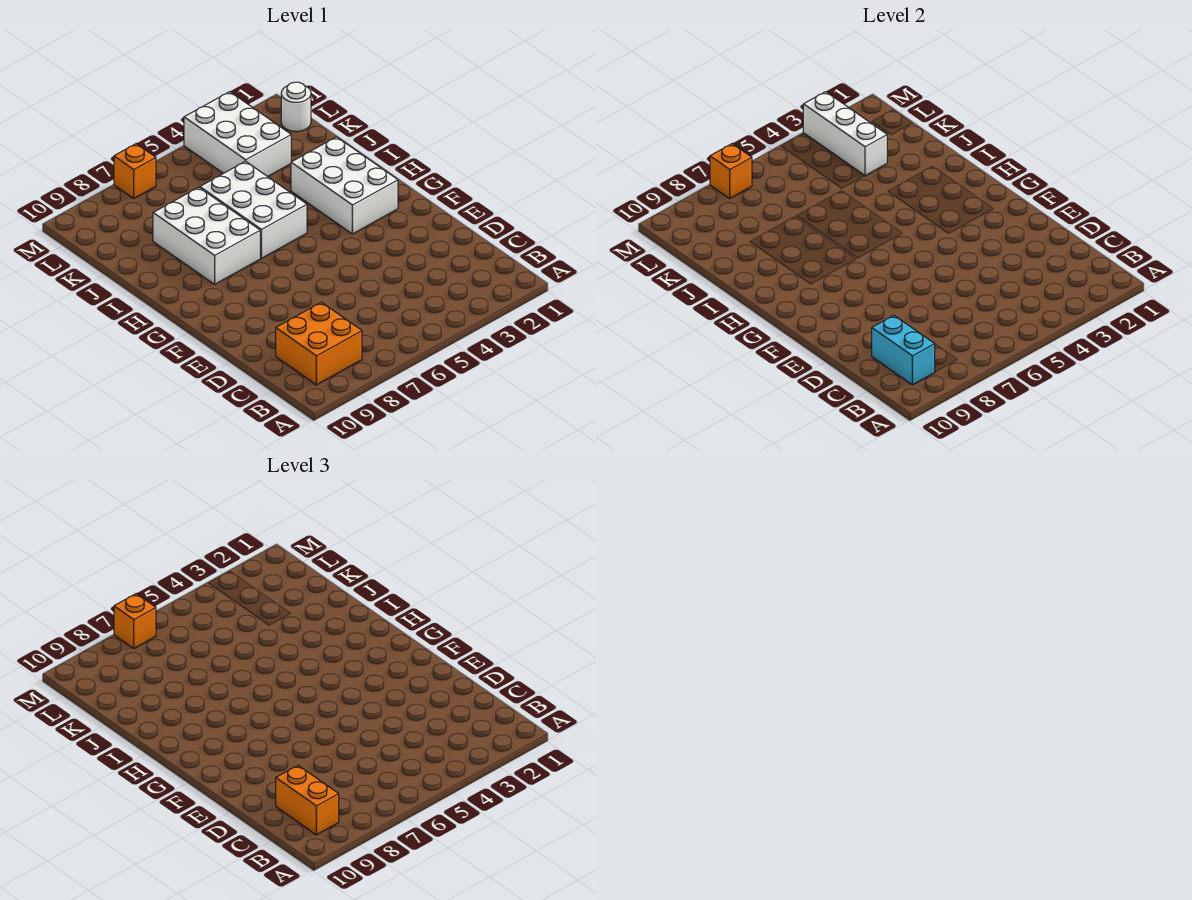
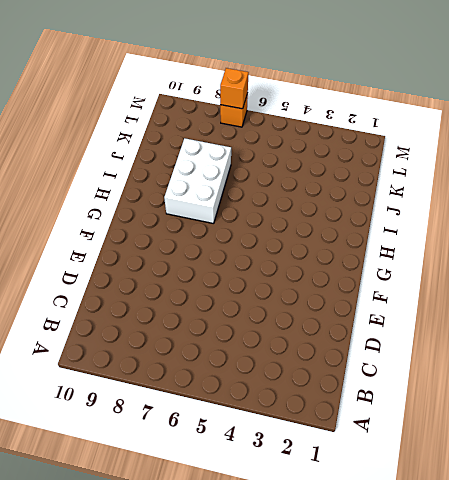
none -> orange brick B8:C9 level 1
none -> white brick G2:I3 level 1
none -> white brick H5:J6 level 1

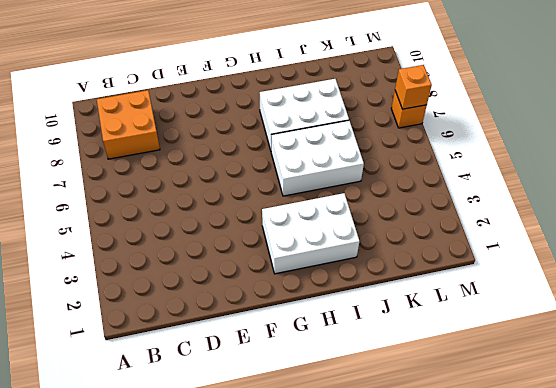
none -> white brick K3:M4 level 1
none -> white round brick L1 level 1
none -> cyan brick B9:C9 level 2

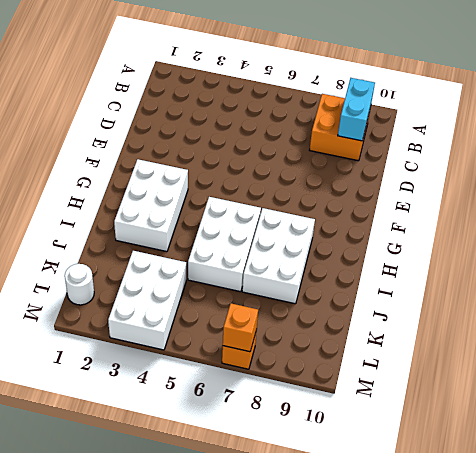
none -> white brick K3:M3 level 2
none -> orange brick B9:C9 level 3
none -> orange brick M7 level 3

